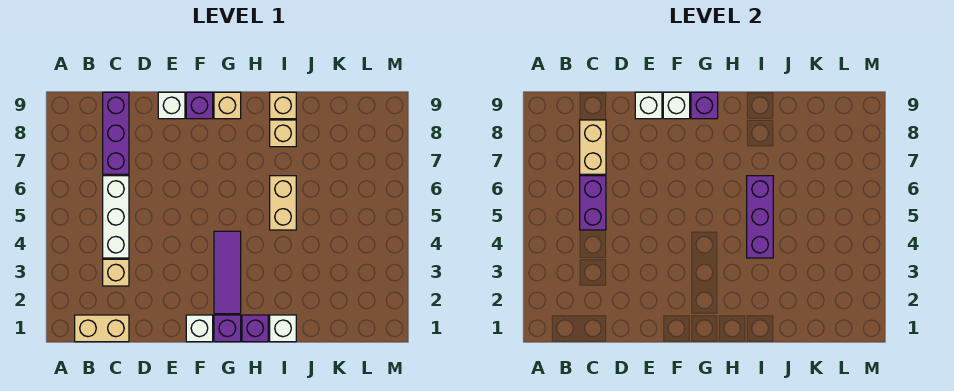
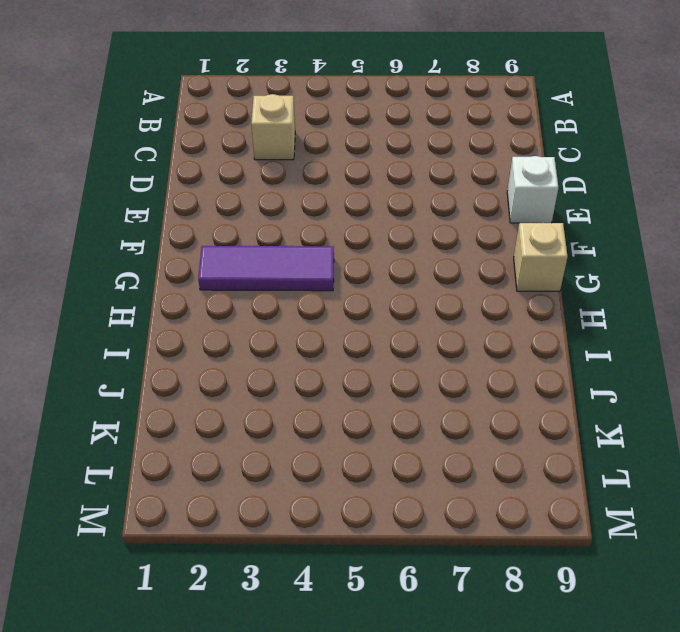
none -> tan brick B1:C1 level 1
none -> white brick C4:C6 level 1
none -> purple brick C7:C9 level 1

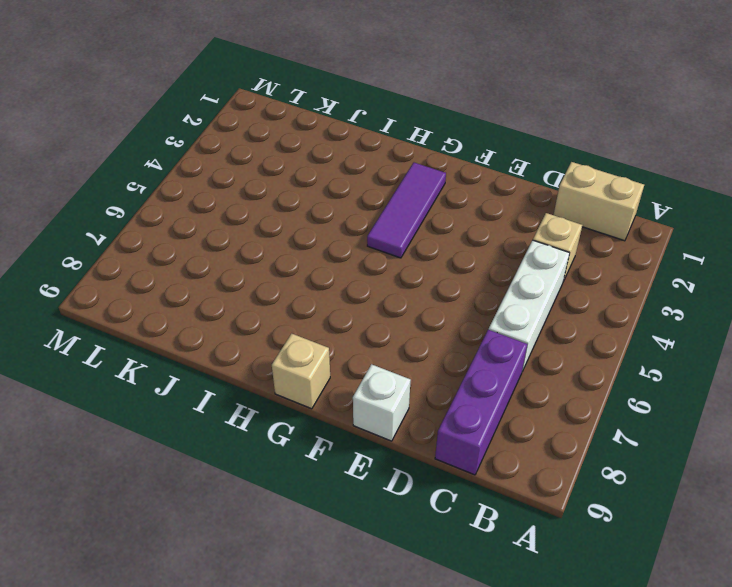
none -> white brick F1 level 1
none -> purple brick F9 level 1
none -> purple brick G1 level 1

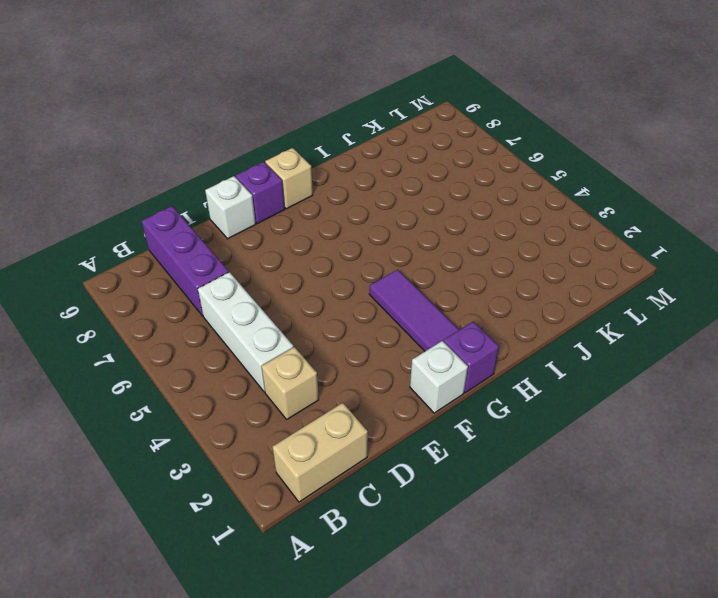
none -> purple brick H1 level 1
none -> white brick I1 level 1
none -> tan brick I5:I6 level 1

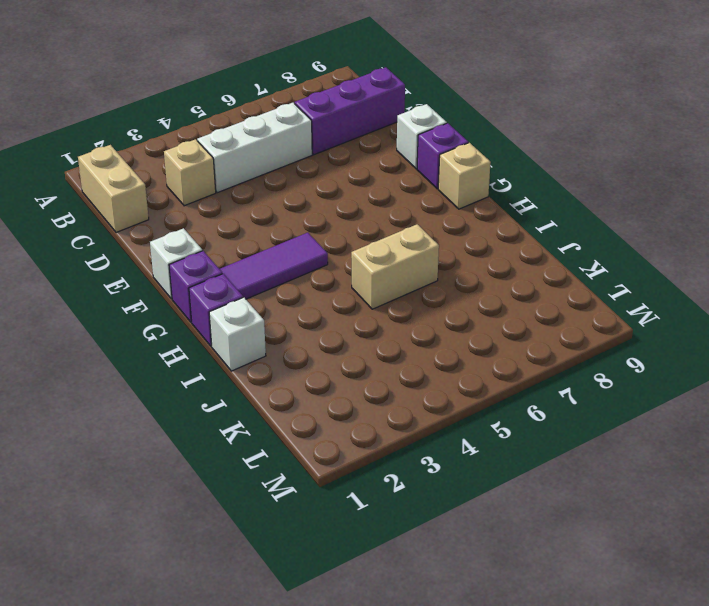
none -> tan brick I8 level 1
none -> tan brick I9 level 1
none -> purple brick C5:C6 level 2

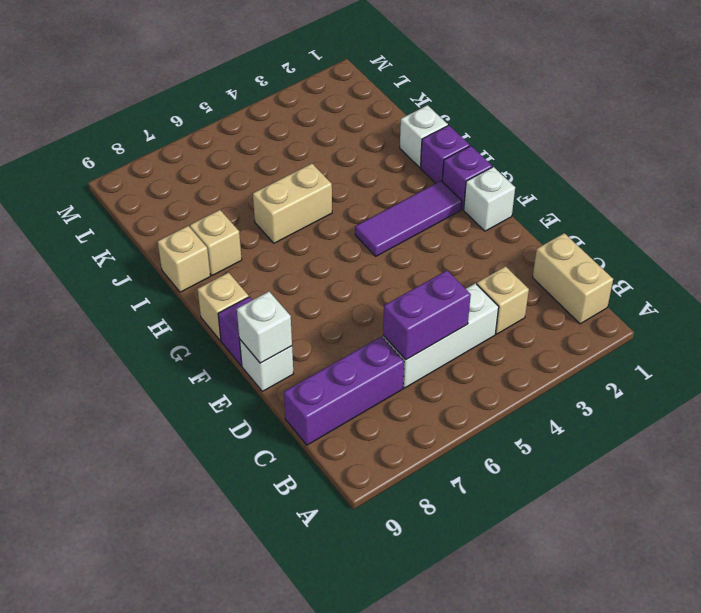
none -> tan brick C7:C8 level 2
none -> white brick F9 level 2
none -> purple brick G9 level 2

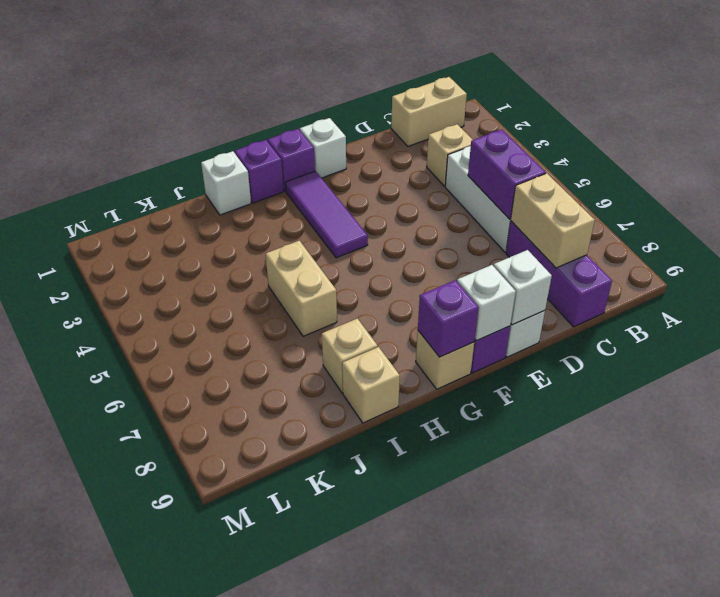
none -> purple brick I4:I6 level 2

